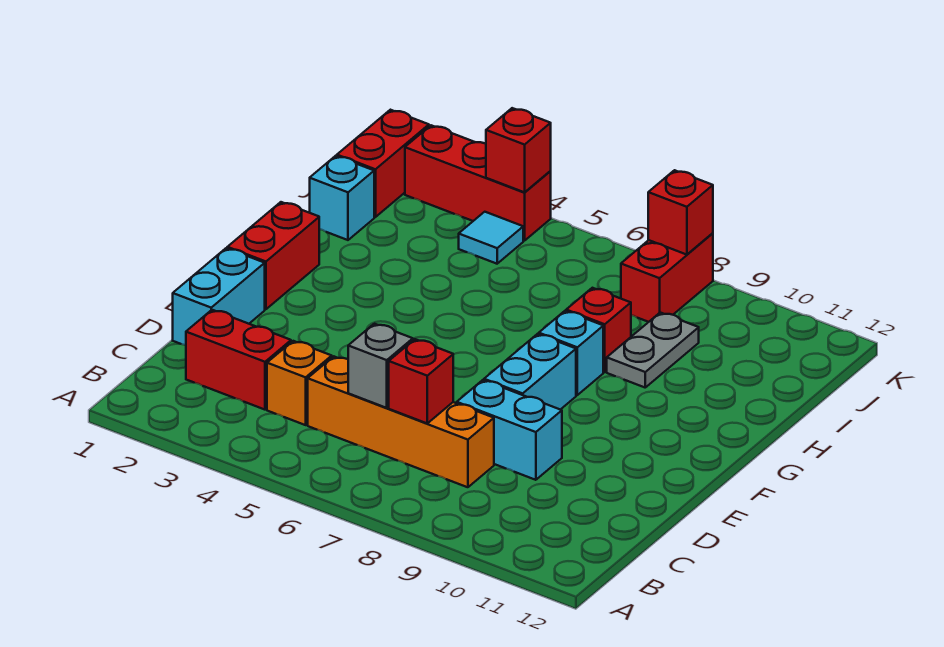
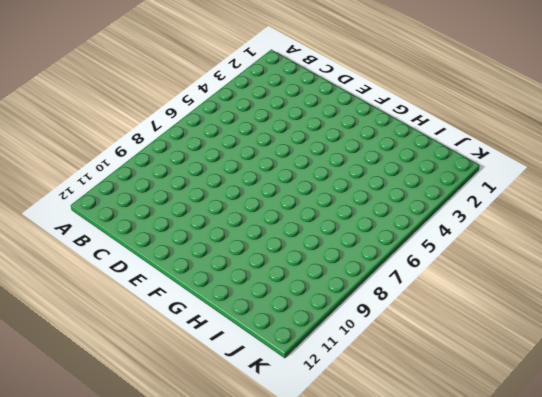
none -> red brick C2:C3 level 1
none -> orange brick C4 level 1
none -> orange brick C5:C8 level 1

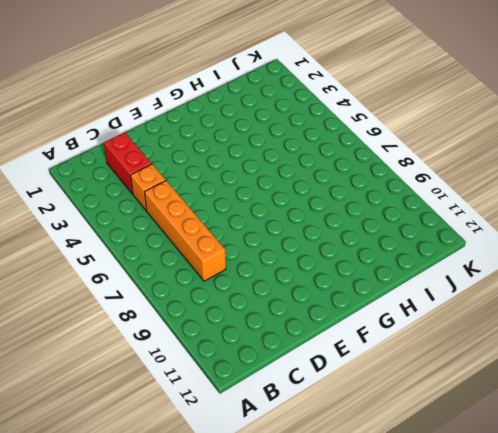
none -> cyan brick D1:E1 level 1
none -> cyan brick D8:D9 level 1
none -> cyan brick E8:F8 level 1

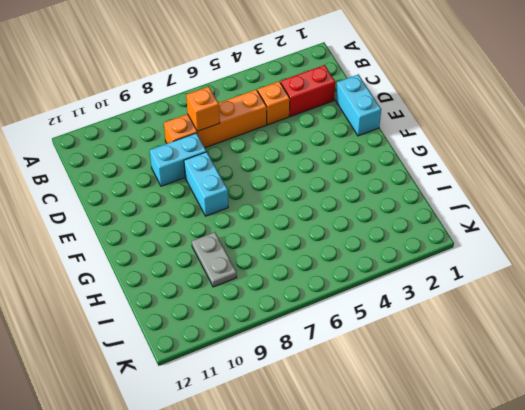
orange brick C7 level 2 -> red brick C7 level 2
none -> red brick F1:G1 level 1
none -> cyan brick G8 level 1
none -> red brick H8 level 1

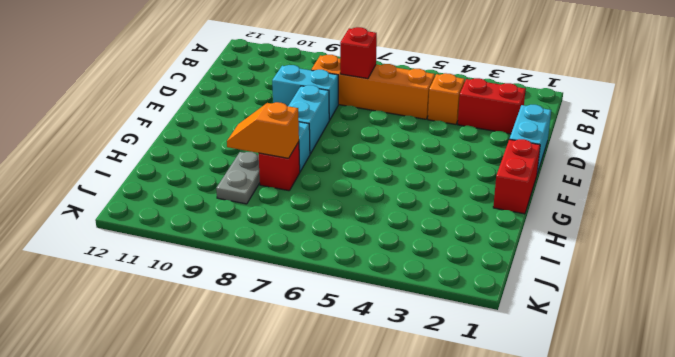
orange slope H8:H9 level 2 top 8 -> none
none -> cyan brick I1 level 1
none -> red brick J1:K1 level 1
none -> cyan tile J4 level 1

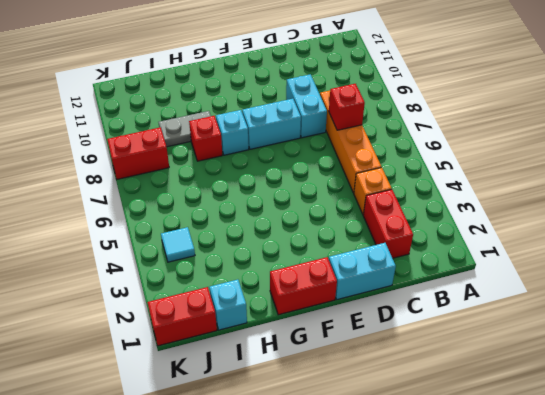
none -> red brick K2:K4 level 1
none -> grey brick C6 level 2
none -> red brick K4 level 2

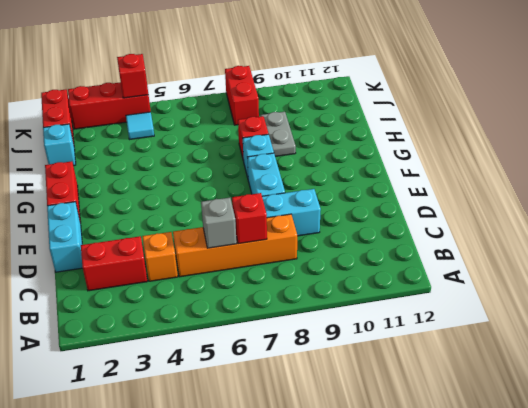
none -> red brick K8 level 2

